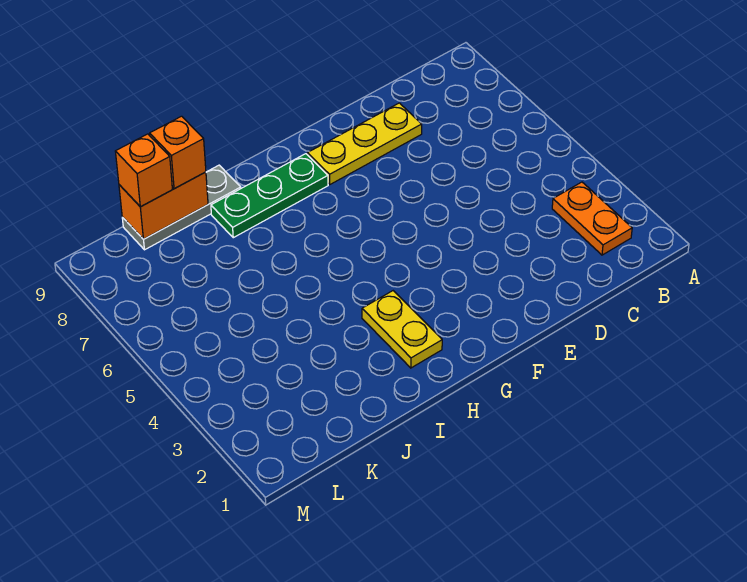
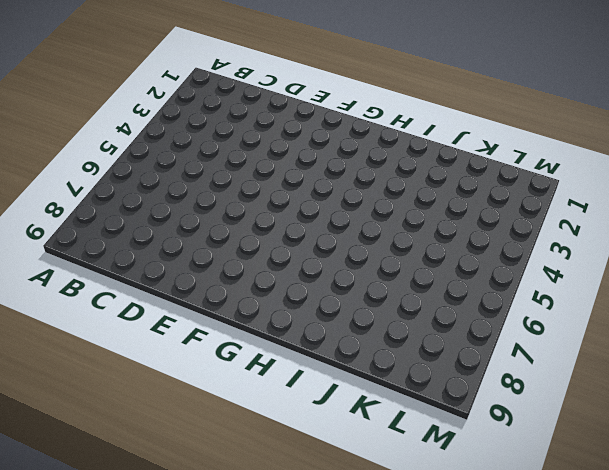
none -> orange plate B2:B3 level 1
none -> yellow plate D8:F8 level 1

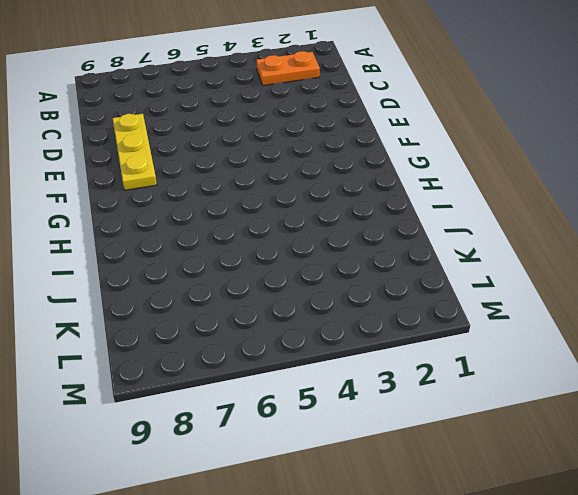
none -> green plate G8:I8 level 1
none -> yellow plate H2:H3 level 1

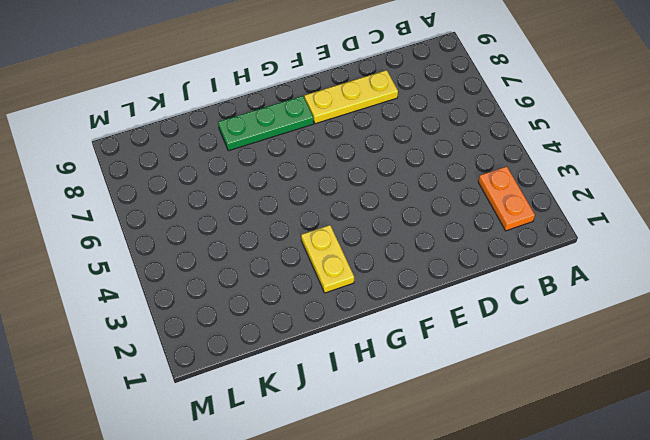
none -> grey plate I9:K9 level 1
none -> orange brick J9:K9 level 2

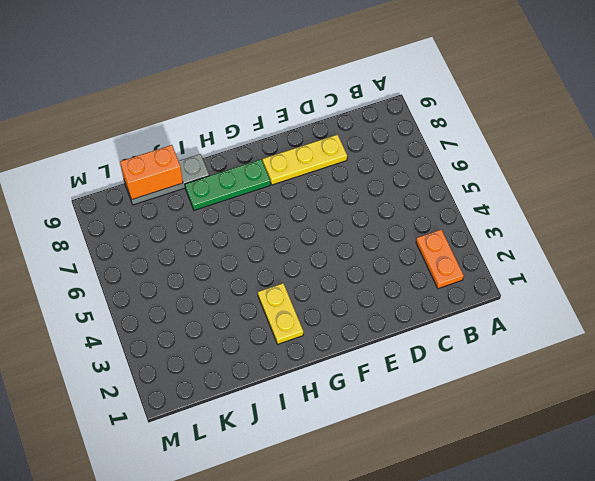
none -> orange brick J9 level 3
none -> orange brick K9 level 3

